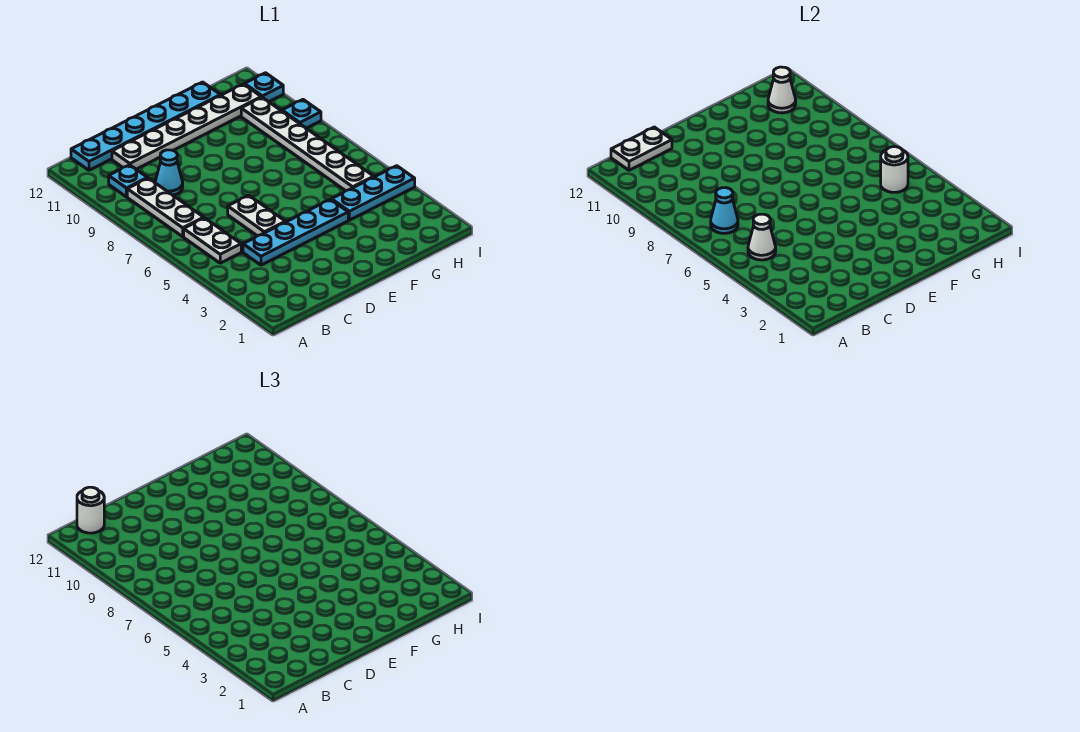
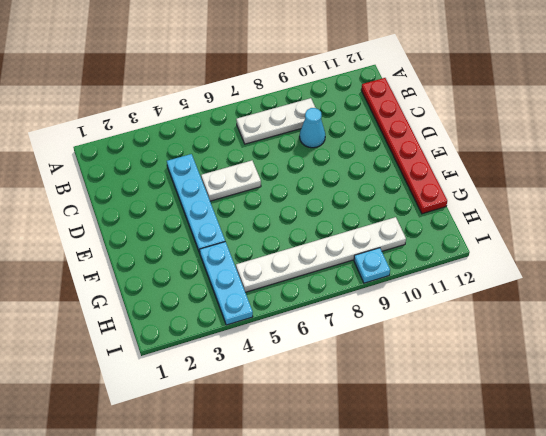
red plate B12:G12 level 1 -> cyan plate B12:G12 level 1
none -> white plate B5:B6 level 1
none -> cyan plate B10 level 1
none -> white plate C11:H11 level 1

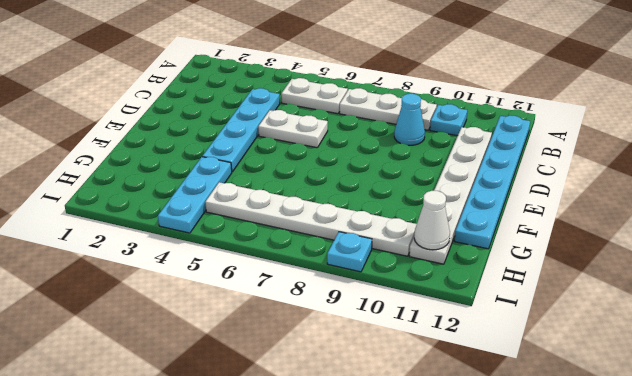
none -> cyan plate I11 level 1
none -> white cone B5 level 2
none -> cyan cone B7 level 2

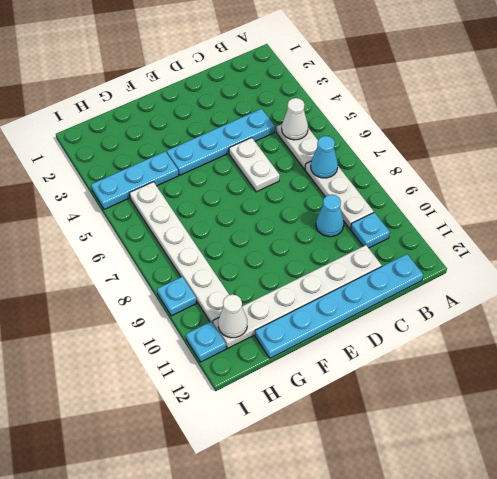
none -> white plate B12:C12 level 2
none -> white round brick H5 level 2
none -> white round brick B12 level 3

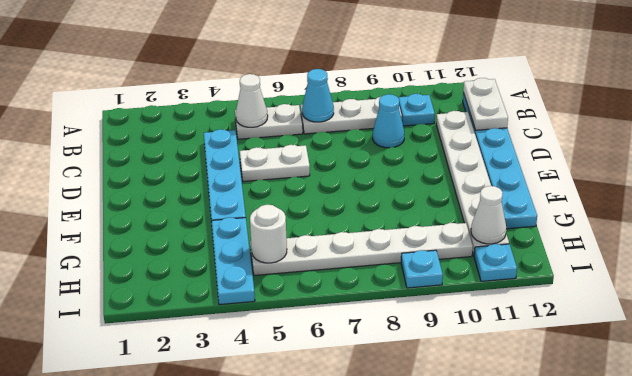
none -> white round brick B12 level 3

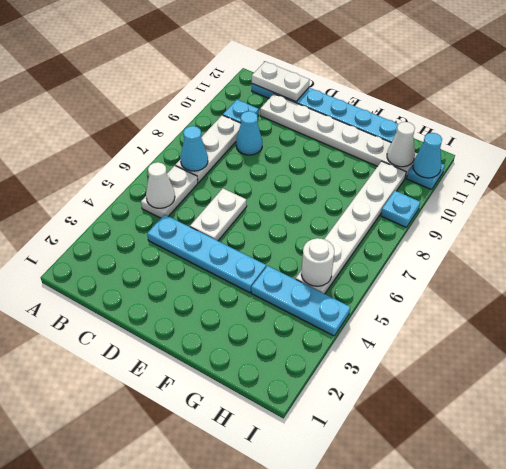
cyan cone I11 level 2 -> none
none -> white round brick B12 level 3

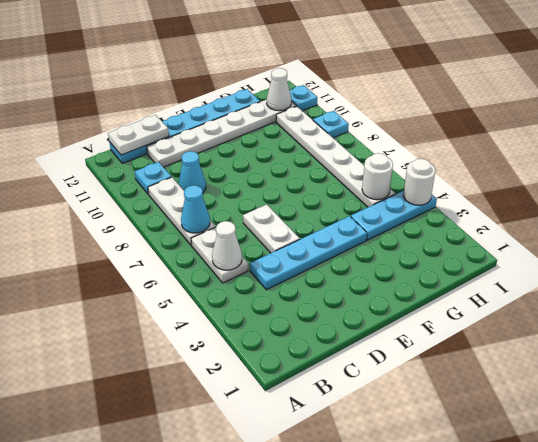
white round brick I4 level 2 -> white round brick B12 level 3

